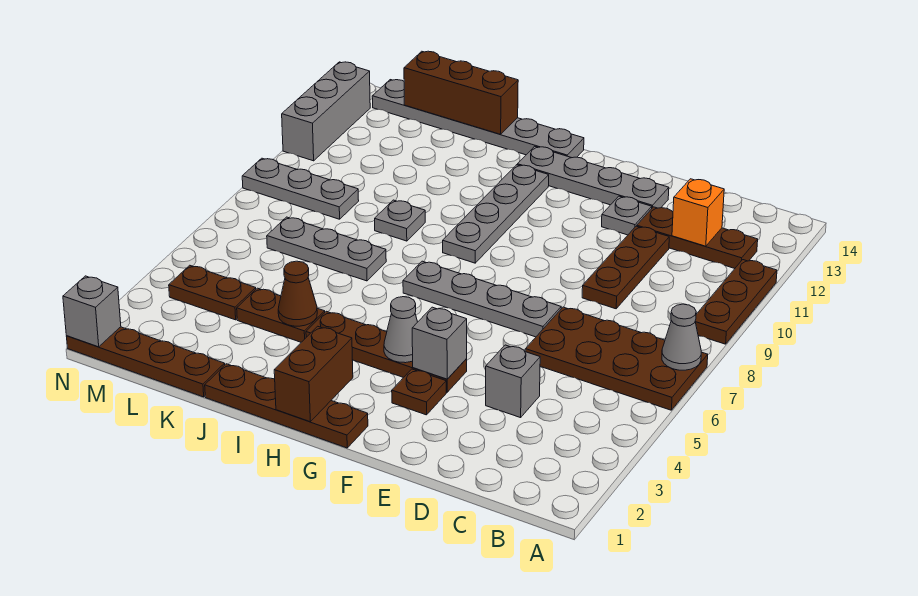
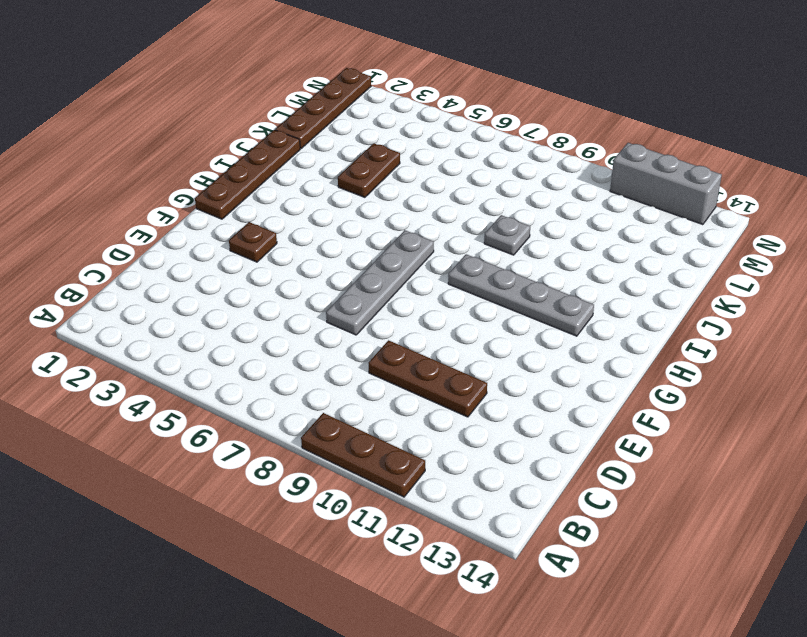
none -> brown plate A6:D7 level 1
none -> brown plate B12:D12 level 1
none -> grey brick D4 level 1

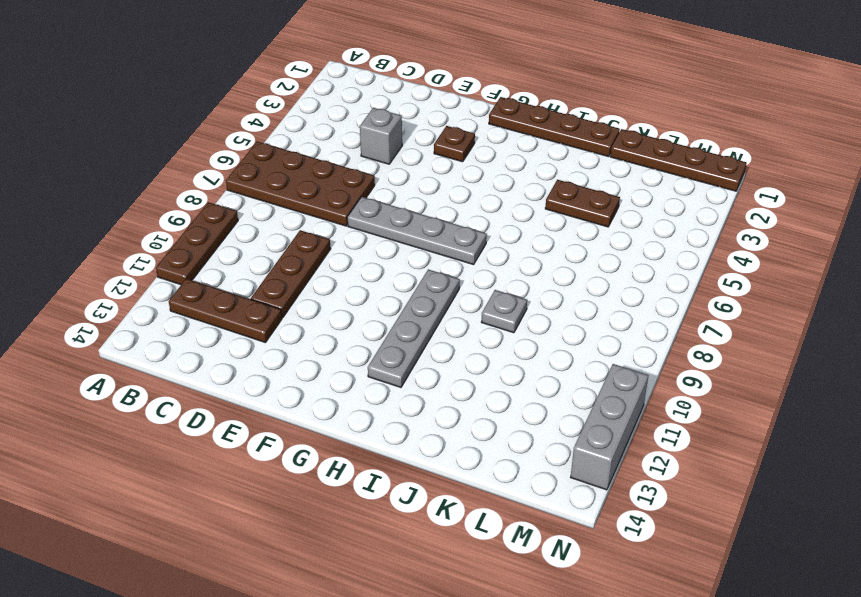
none -> grey plate E12 level 1
none -> grey plate E13:H13 level 1
none -> brown plate F4:I4 level 1

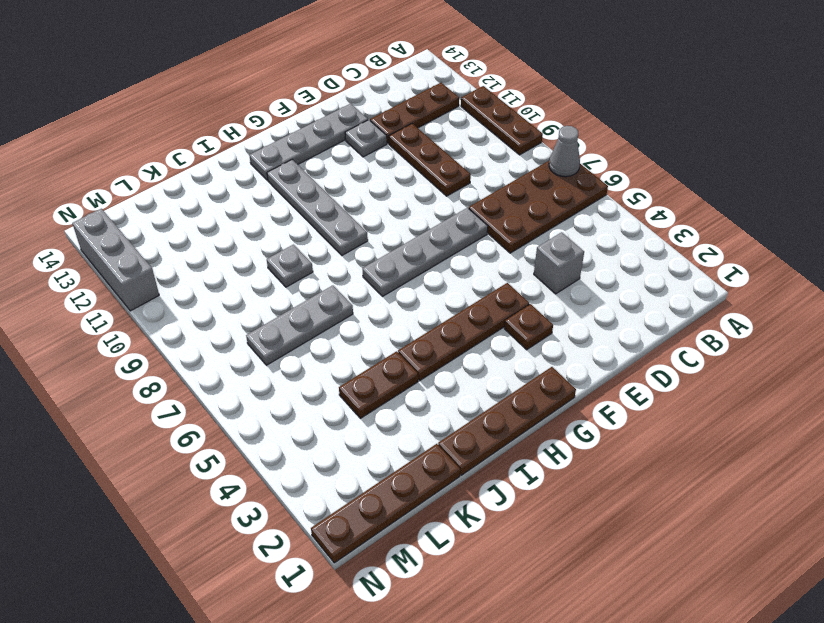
none -> grey plate H14:M14 level 1
none -> brown plate L4:M4 level 1
none -> grey plate L9:N9 level 1

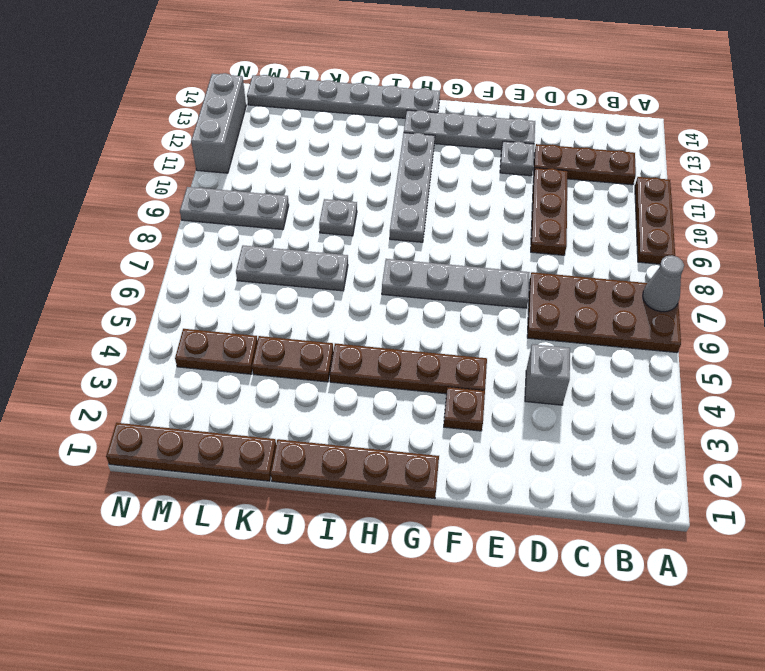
none -> orange brick C12 level 2
none -> grey brick F4 level 2
none -> grey cone G4 level 2

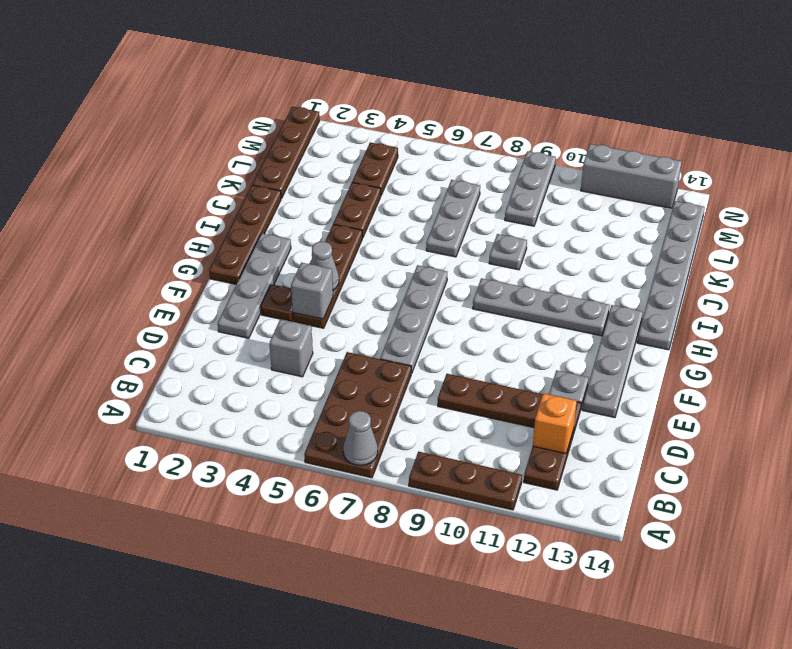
grey plate E2:H2 level 1 -> none
none -> brown brick H1:H2 level 2
none -> brown cone J4 level 2
none -> brown brick J14:L14 level 2

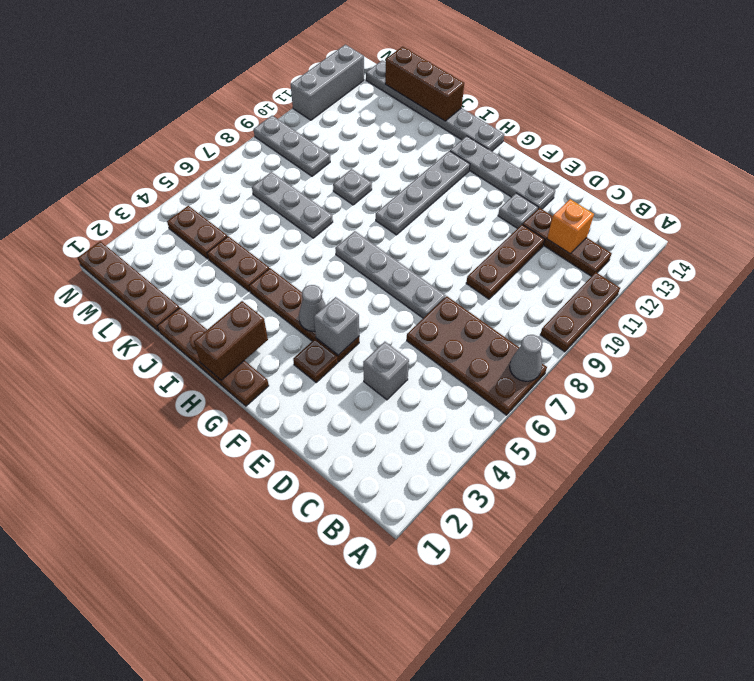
none -> brown cone J4 level 2
none -> grey brick N1 level 2

